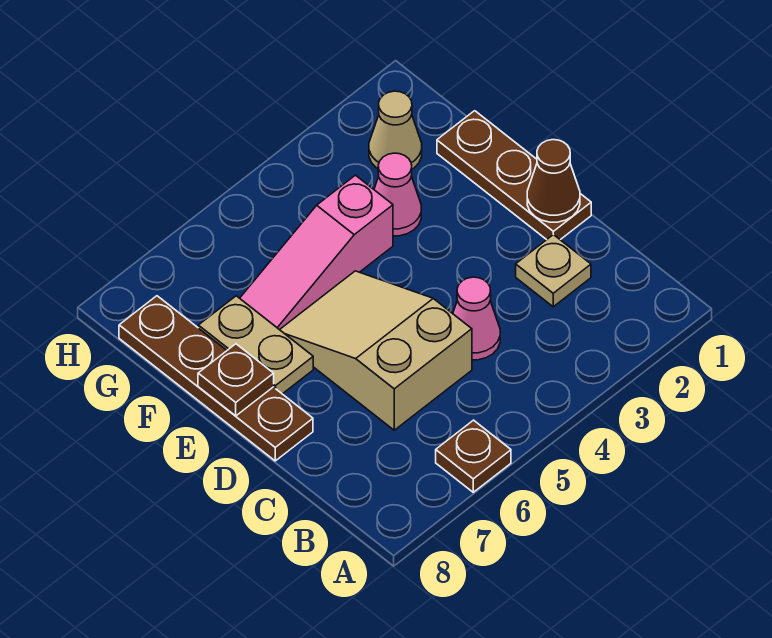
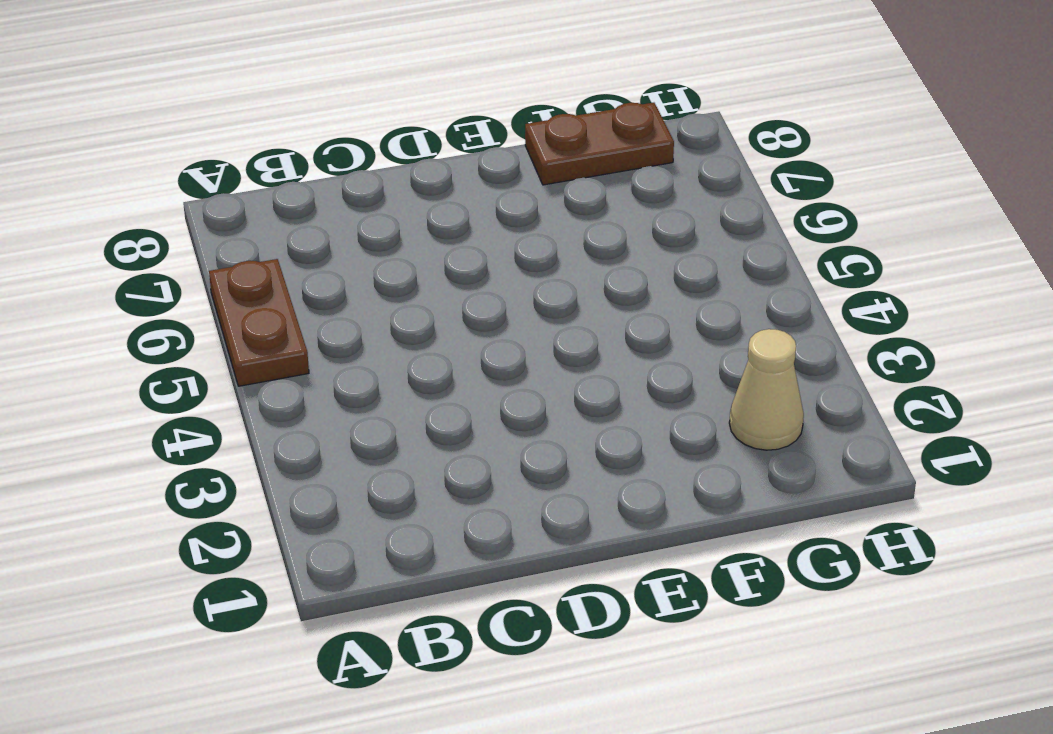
brown plate A5:A6 level 1 -> brown plate A6 level 1
brown plate F8:G8 level 1 -> brown plate D8:G8 level 1
none -> tan plate C2 level 1
none -> pink cone C4 level 1
none -> tan slope C5:E6 level 1 top C

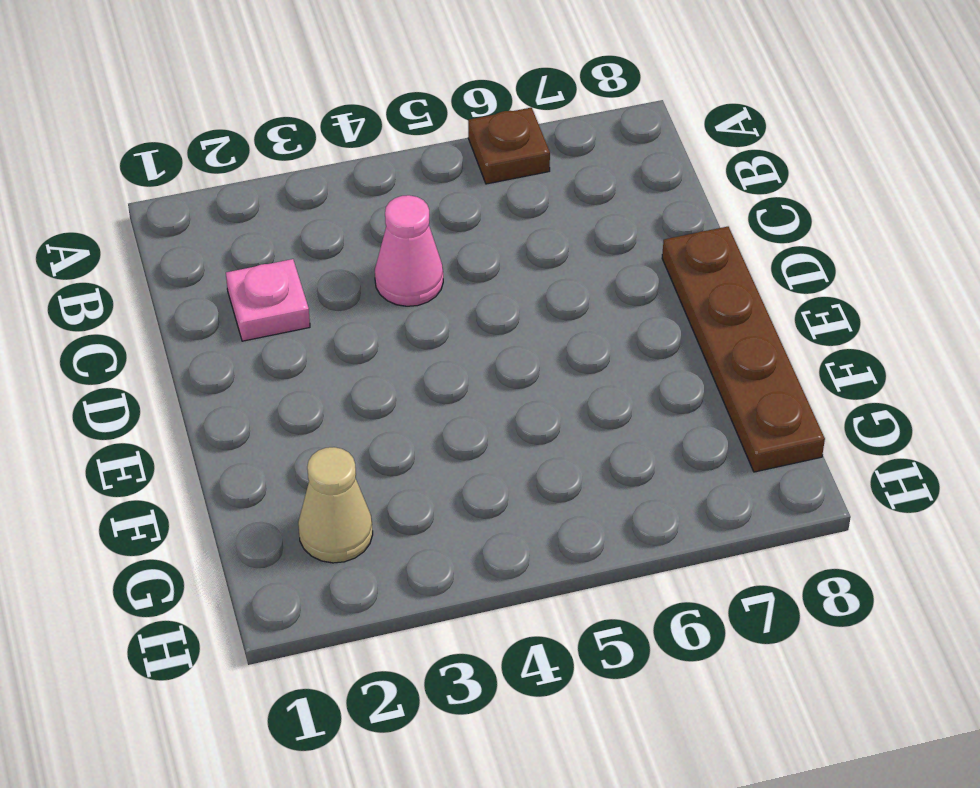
pink plate C2 level 1 -> tan plate C2 level 1
none -> tan slope C5:E6 level 1 top C
none -> brown plate D1:F1 level 1
none -> tan plate E7:F7 level 1

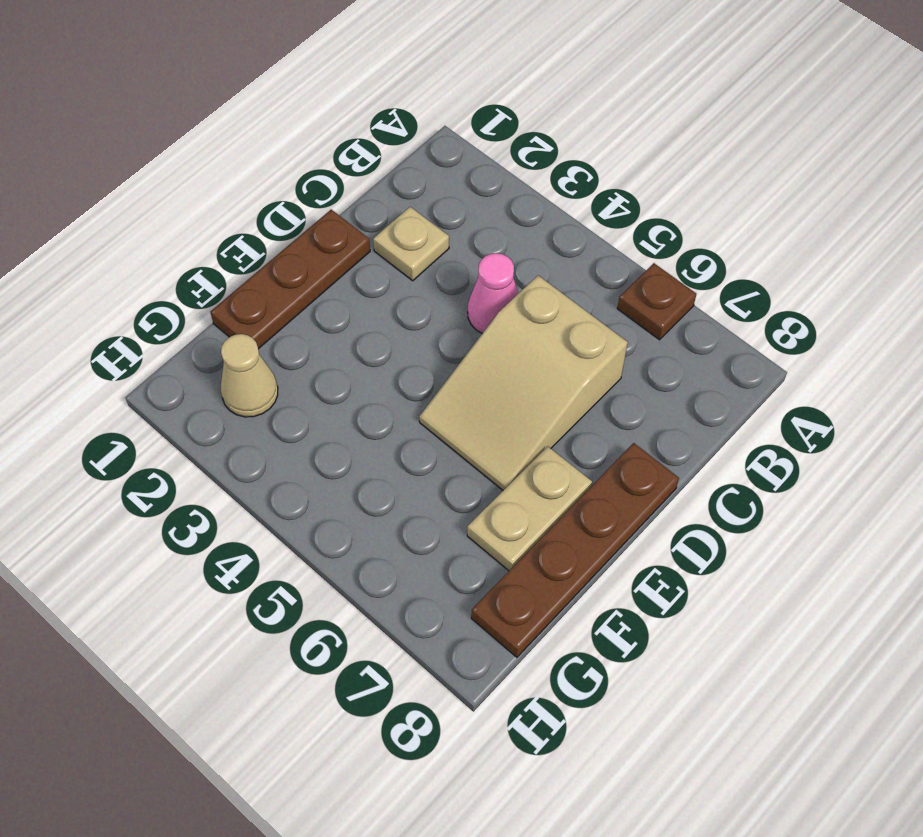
none -> pink cone F3 level 1
none -> pink slope F4:F6 level 1 top 4
none -> brown cone D1 level 2

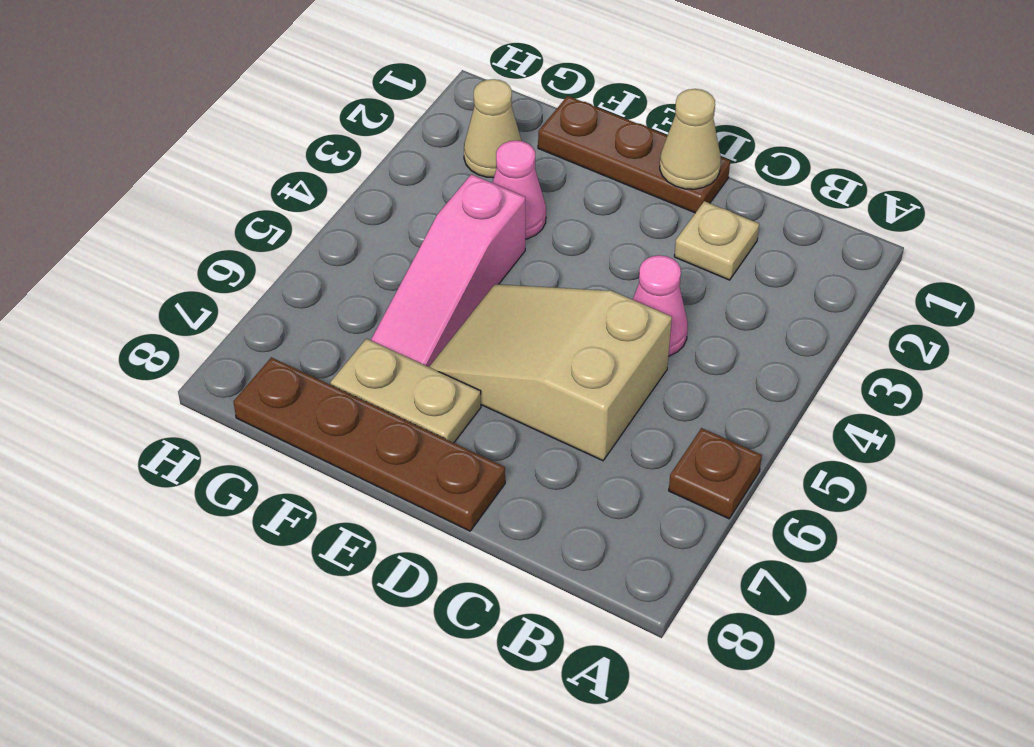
tan cone D1 level 2 -> brown cone D1 level 2
none -> brown plate E8 level 2

